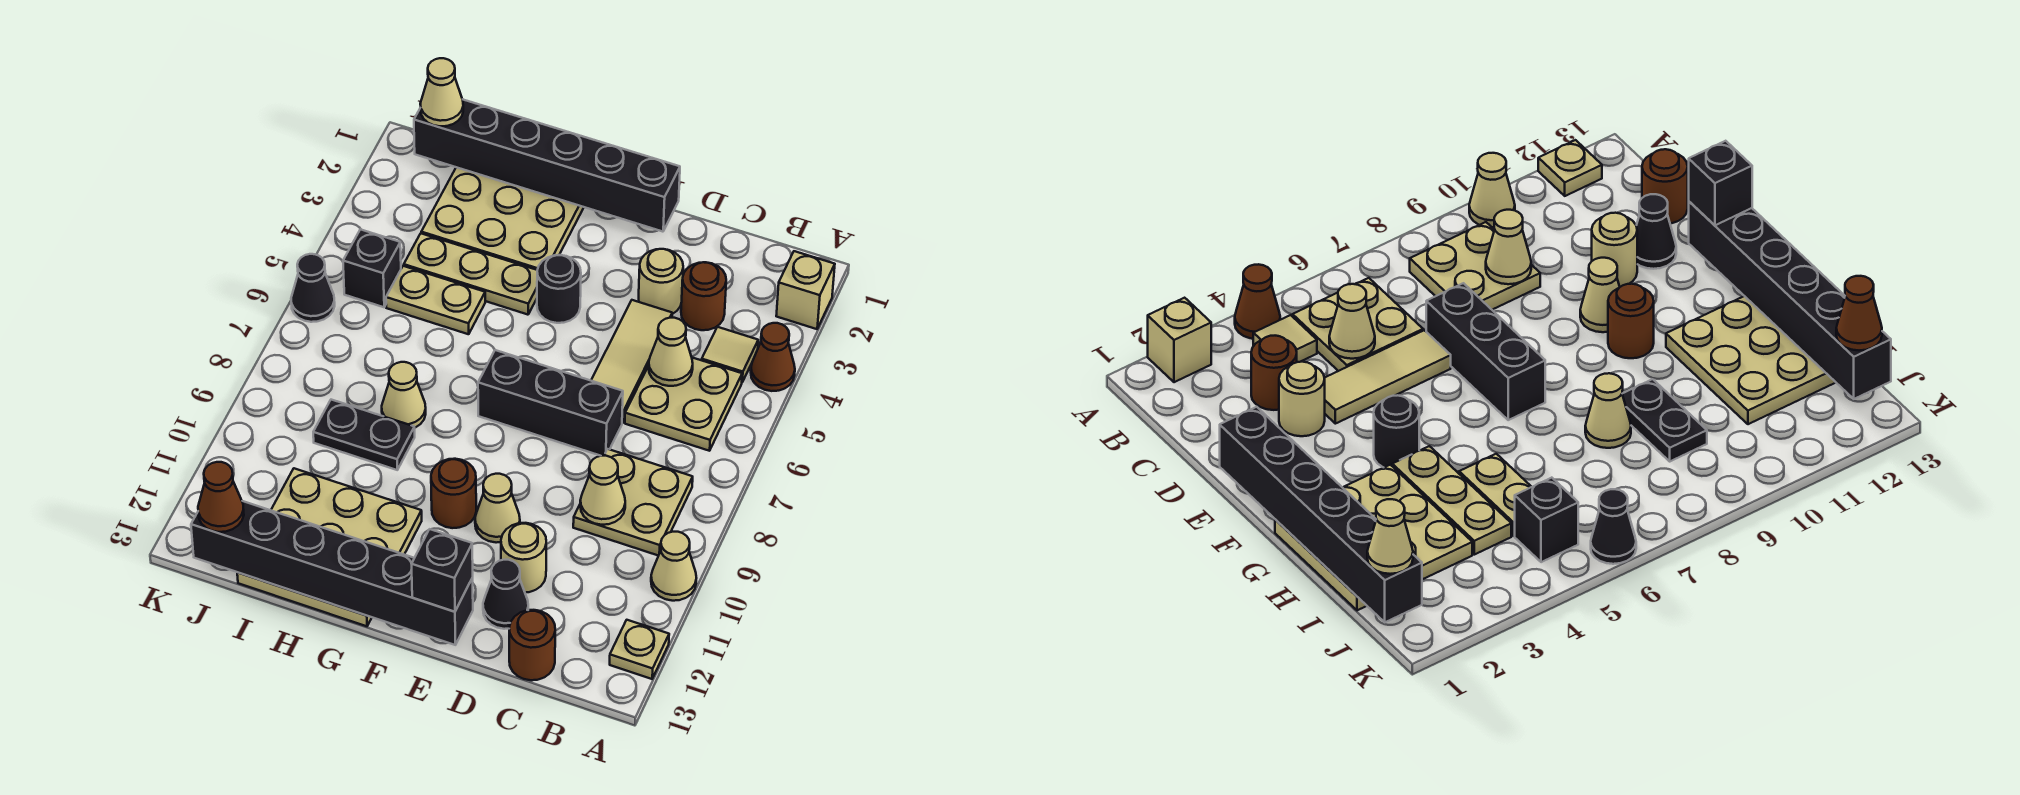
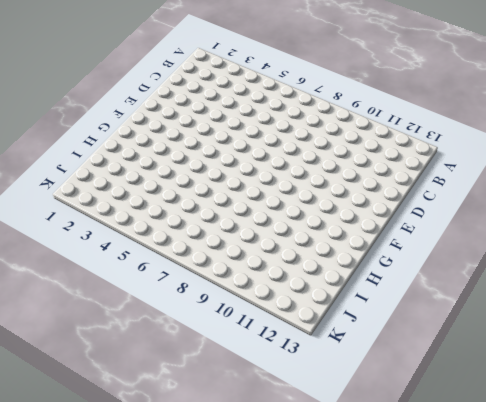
none -> tan brick A2 level 1
none -> brown cone A4 level 1
none -> tan cone A10 level 1
none -> tan plate A12 level 1

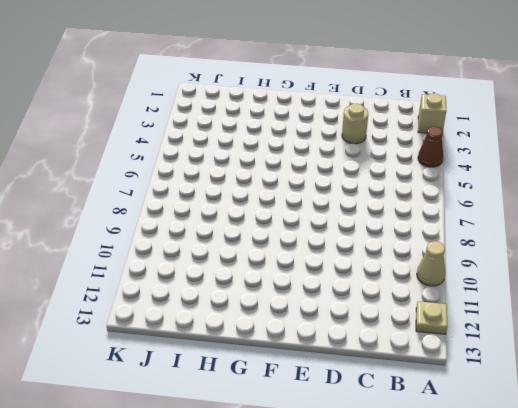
none -> tan tile B4 level 1
none -> tan plate B5:C6 level 1
none -> tan plate B8:C9 level 1
none -> brown round brick C3 level 1

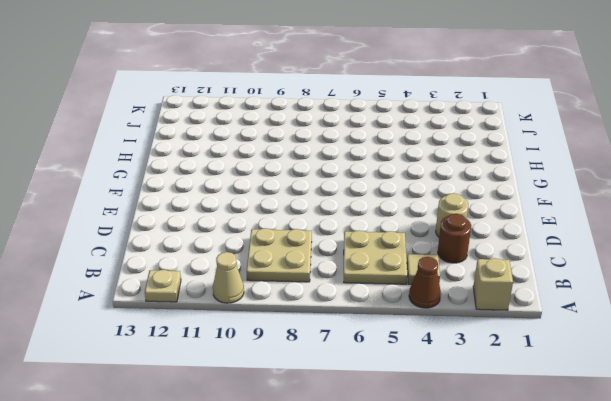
none -> brown round brick C13 level 1
none -> tan tile D4:D6 level 1
none -> black brick D7:F7 level 1
none -> tan round brick D11 level 1

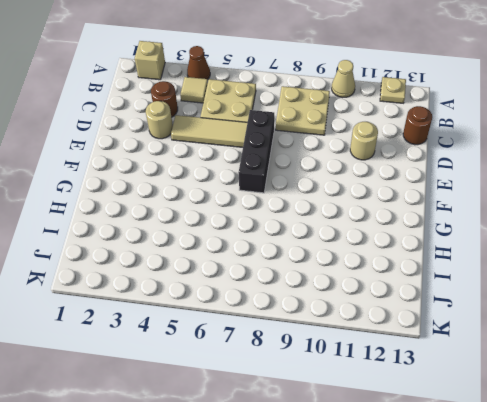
none -> black cone D12 level 1
none -> tan cone E10 level 1
none -> black round brick F4 level 1
none -> brown round brick F10 level 1

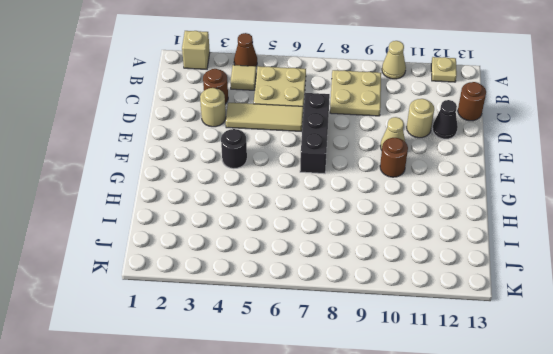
none -> tan plate G1:I3 level 1
none -> tan plate G4:I4 level 1
none -> tan plate G11:I13 level 1
none -> tan plate H5:I5 level 1

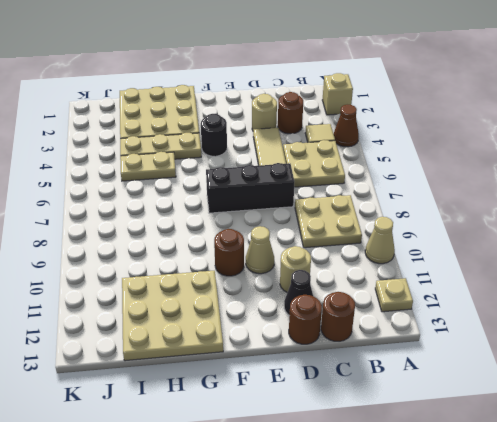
brown round brick D13 level 1 -> none
none -> tan cone H8 level 1
none -> black plate H9:I9 level 1
none -> black brick J5 level 1
none -> black cone K6 level 1

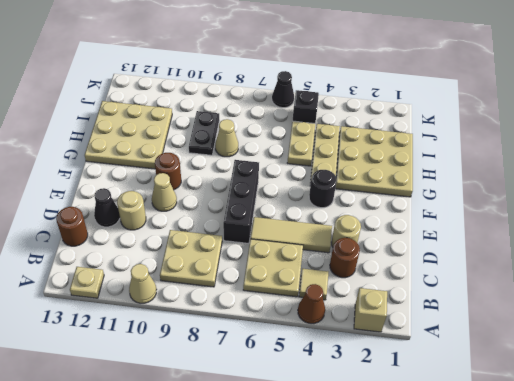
none -> tan cone C5 level 2
none -> tan cone C9 level 2
none -> black brick E1:J1 level 2
none -> black brick E13:J13 level 2

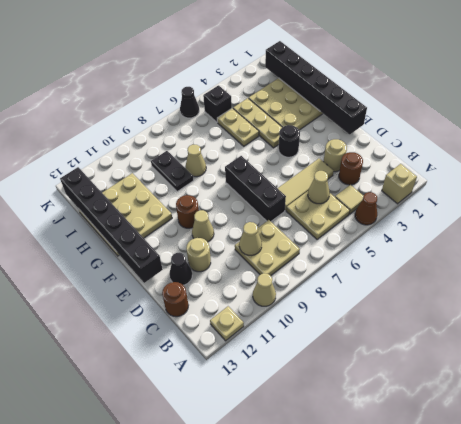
none -> black brick E13 level 3
none -> tan cone J1 level 3
none -> brown cone J13 level 3

